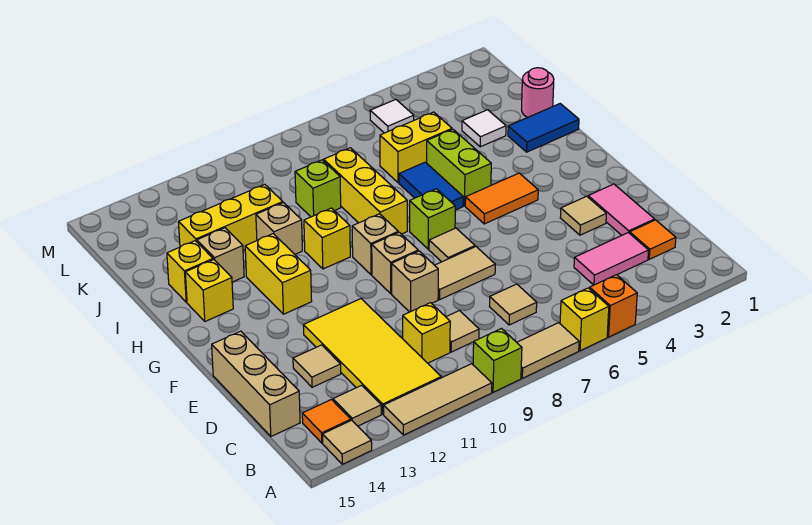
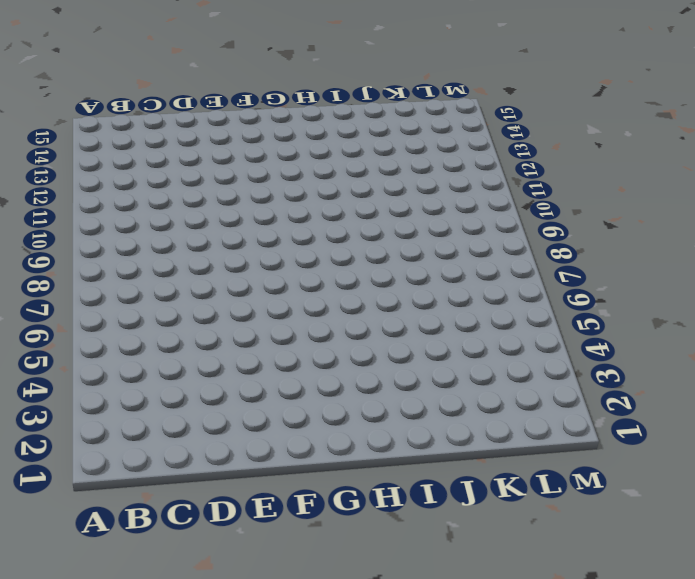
none -> orange brick A5 level 1
none -> yellow brick A6 level 1
none -> tan tile A7:A8 level 1
none -> lime brick A9 level 1

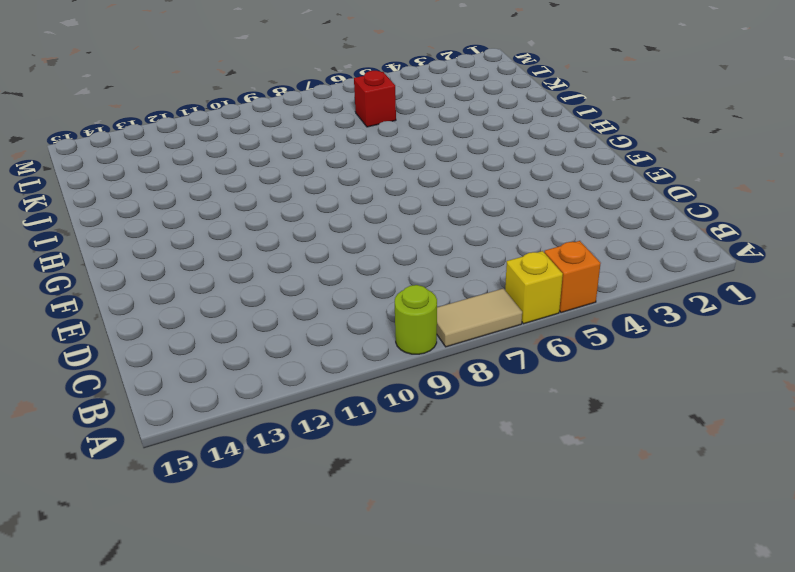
lime round brick A9 level 1 -> lime brick A9 level 1
red brick K6 level 1 -> none
none -> tan tile A10:A12 level 1
none -> tan tile A14 level 1
none -> yellow tile B11:E12 level 1
none -> tan tile B13 level 1

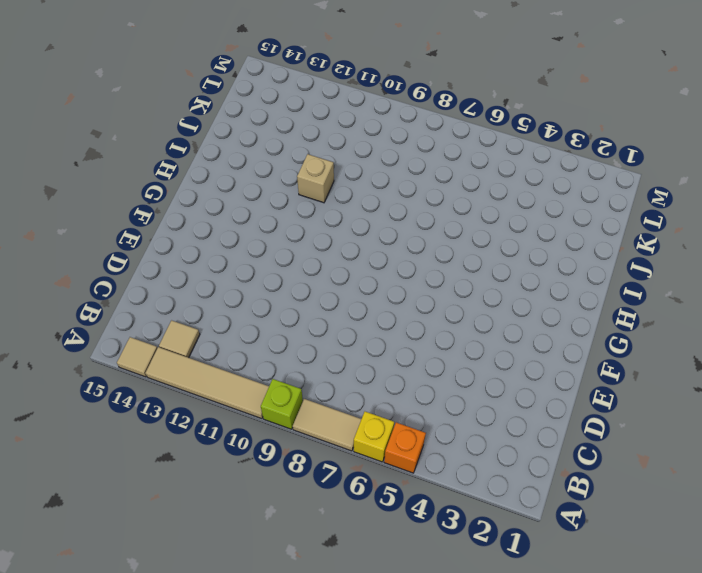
tan tile A10:A13 level 1 -> tan tile A10:A12 level 1
none -> yellow tile B11:E12 level 1
none -> orange tile B14 level 1
none -> orange tile C2 level 1
none -> pink tile C3:C4 level 1

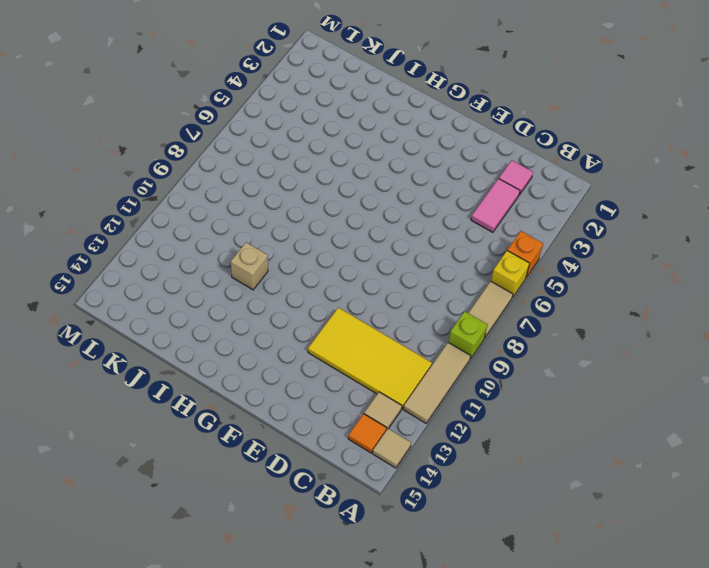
pink tile C2 level 1 -> orange tile C2 level 1
none -> tan tile C7 level 1
none -> tan tile C9 level 1
none -> yellow brick C10 level 1
none -> tan brick C15:E15 level 1

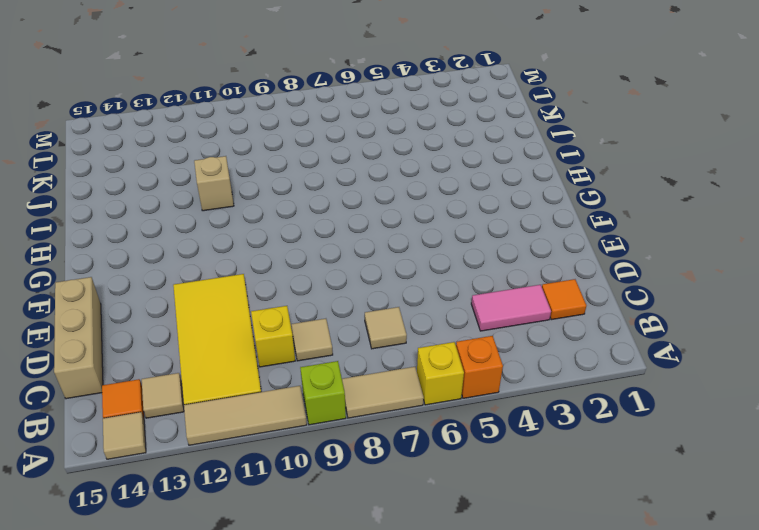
none -> pink tile D2:E2 level 1
none -> tan tile D13 level 1
none -> tan tile E3 level 1
none -> tan tile E7:E8 level 1

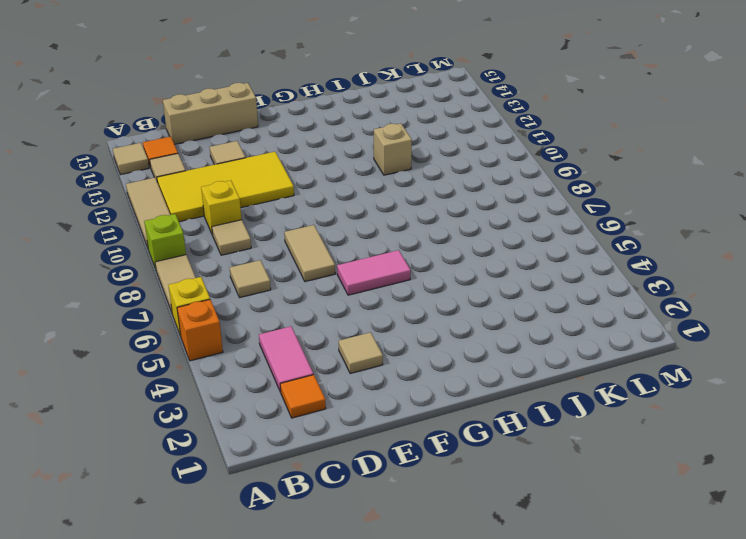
pink tile F6:G6 level 1 -> pink tile D2:E2 level 1
none -> tan brick E9 level 1
none -> tan tile F7 level 1
none -> tan brick F9 level 1
none -> orange tile G4:G5 level 1

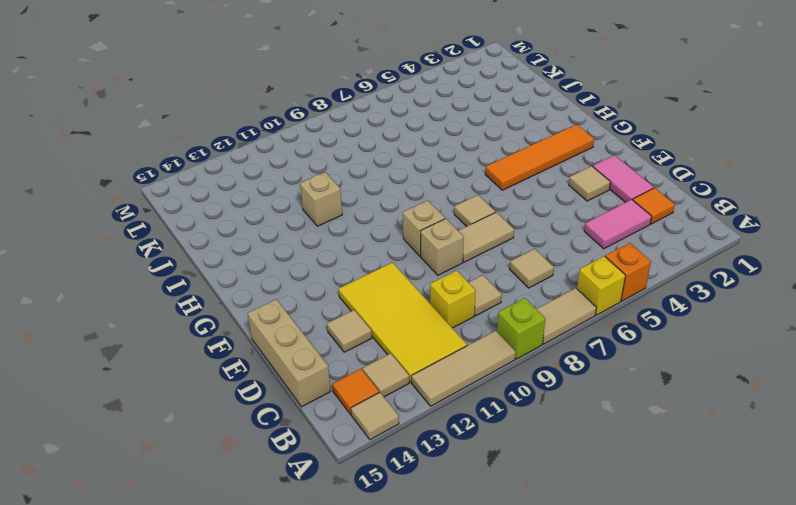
orange tile G2:G5 level 1 -> orange tile G4:G5 level 1
none -> lime brick G7 level 1
none -> tan brick G9 level 1
none -> yellow brick G12:H12 level 1
none -> lime brick H5:I5 level 1

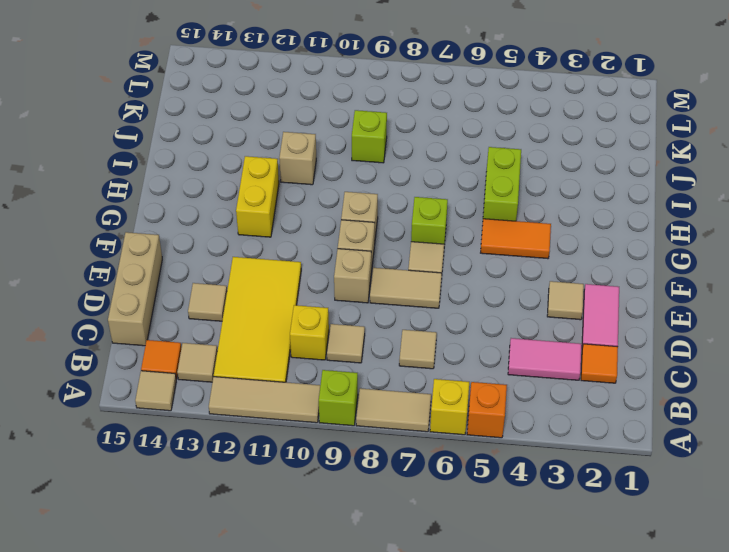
none -> blue tile H6:I6 level 1
none -> yellow brick H8:J8 level 1
none -> yellow brick H10 level 1
none -> yellow brick H14 level 1

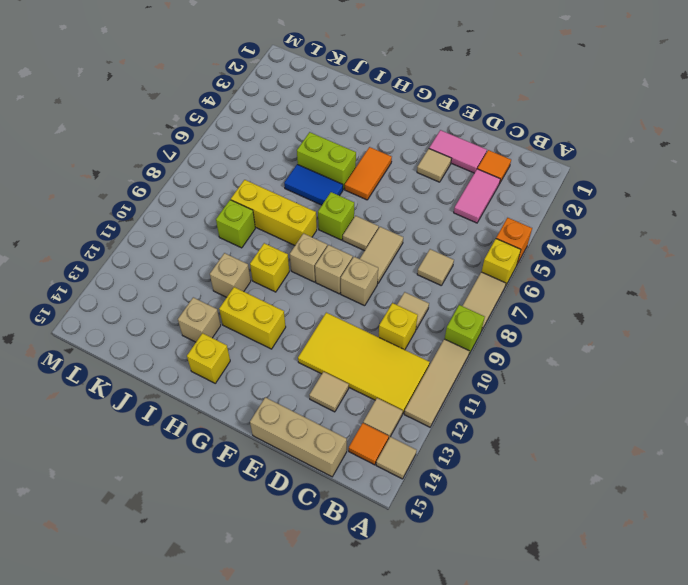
none -> blue tile I1:I2 level 1
none -> yellow brick I14 level 1
none -> pink round brick J1 level 1
none -> white tile J3 level 1

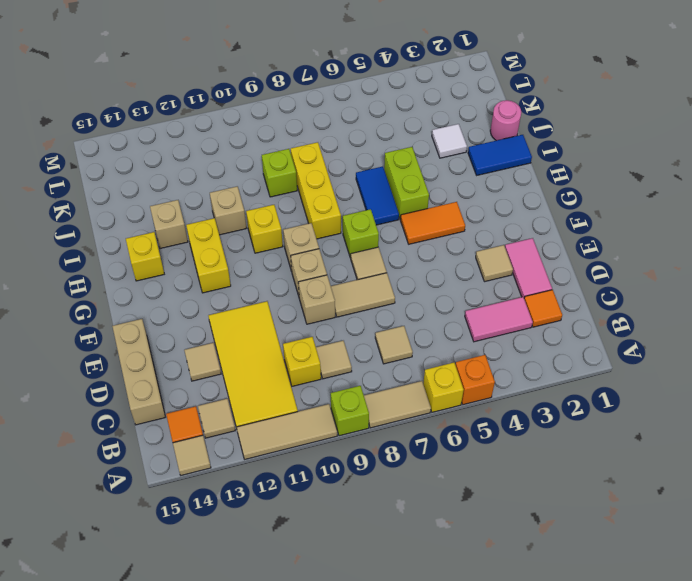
none -> yellow brick I14 level 1
none -> yellow brick J5:J6 level 1
none -> yellow brick J11:J13 level 1
none -> white tile L5 level 1

